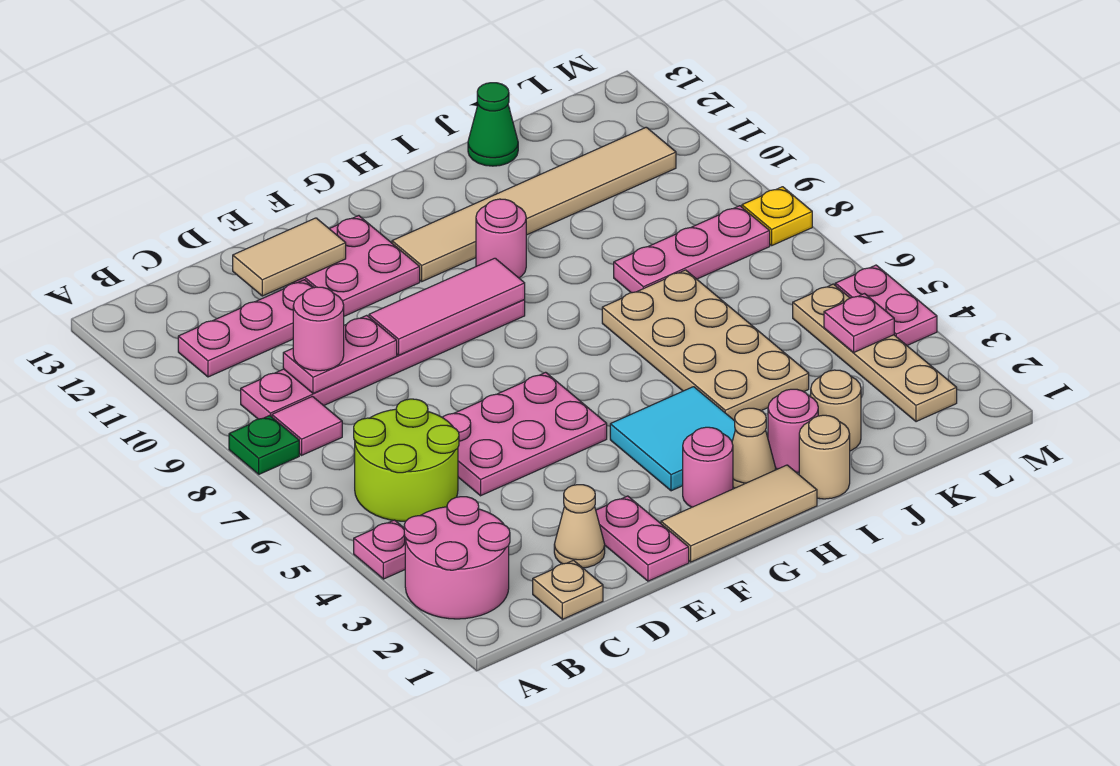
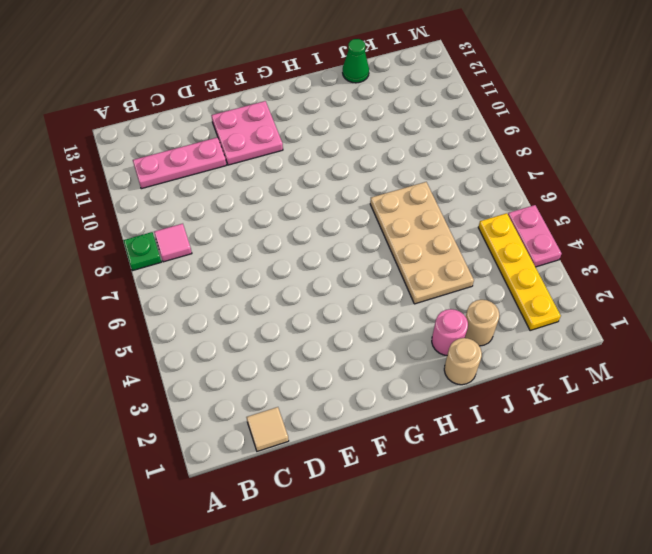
tan tile C1 level 1 -> tan plate C1 level 1
yellow plate L2:L5 level 1 -> tan plate L2:L5 level 1
none -> pink round brick A2:B3 level 1
none -> pink plate A4 level 1
none -> lime round brick B5:C6 level 1
none -> pink plate B9:G9 level 1

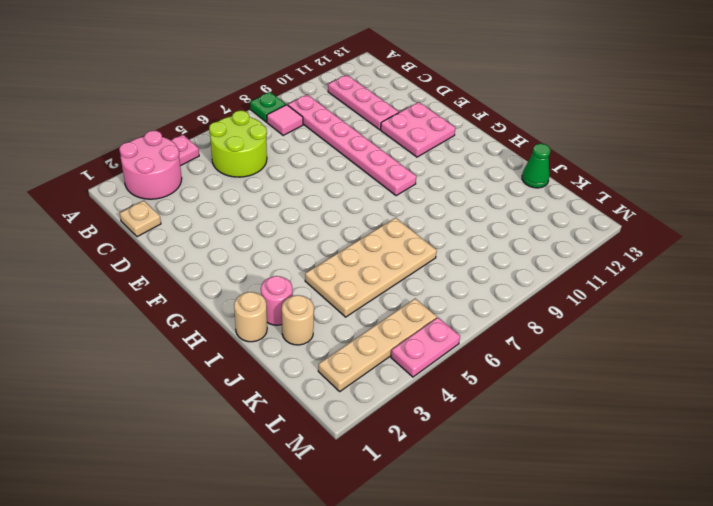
none -> tan cone D2 level 1
none -> pink plate D5:F6 level 1
none -> pink plate E1:E2 level 1
none -> tan tile F1:H1 level 1

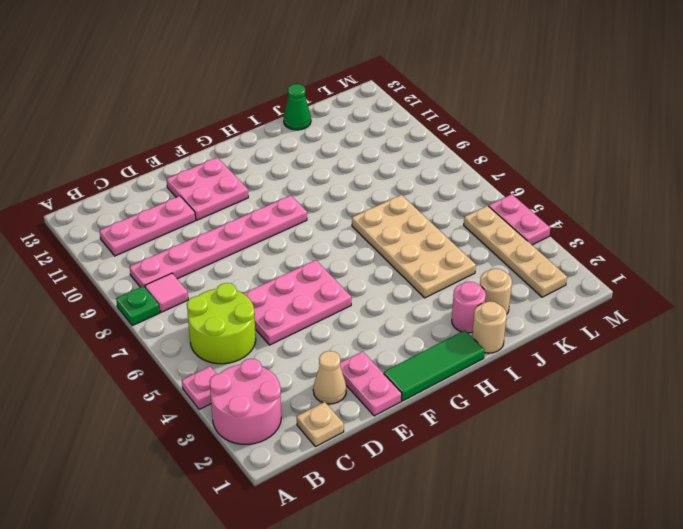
green tile F1:H1 level 1 -> tan tile F1:H1 level 1
none -> pink round brick G2 level 1
none -> cyan tile G3:H4 level 1
none -> tan tile G11:L11 level 1
none -> tan cone H2 level 1

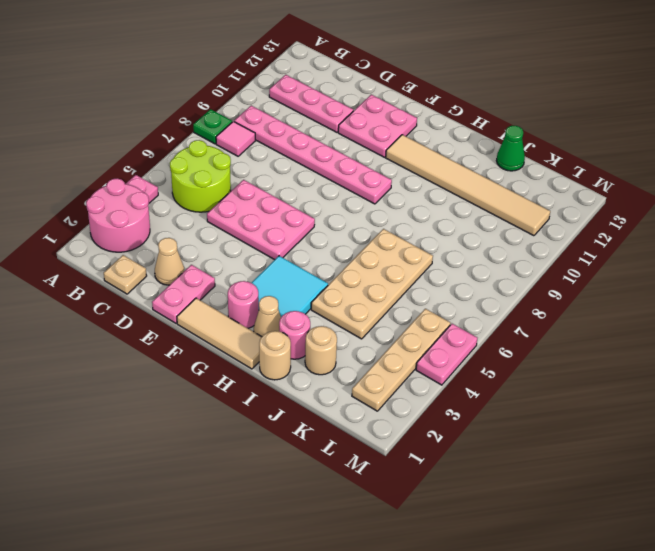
none -> pink round brick H10 level 1
none -> pink plate J8:L8 level 1
none -> yellow plate M8 level 1
none -> pink plate C9:D9 level 2

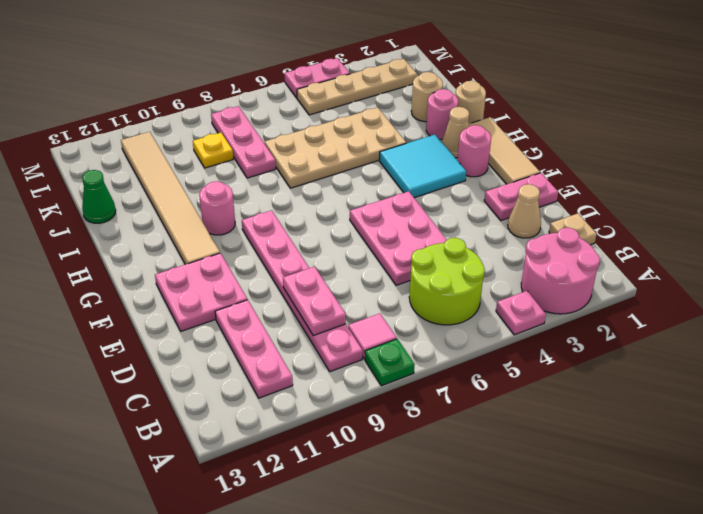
yellow plate K9 level 1 -> yellow plate M8 level 1
none -> tan tile D12:E12 level 2
none -> pink tile E9:G9 level 2
none -> pink plate L4 level 2
none -> pink round brick C9 level 3

